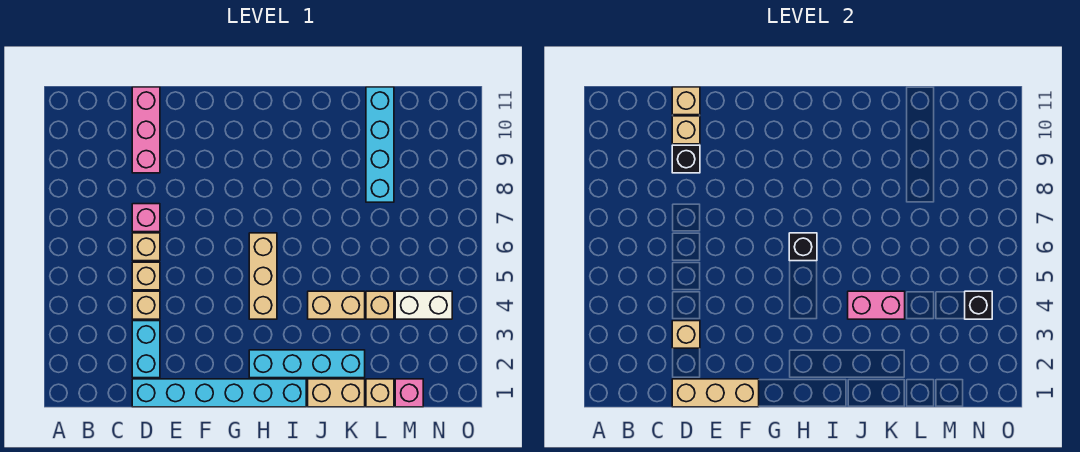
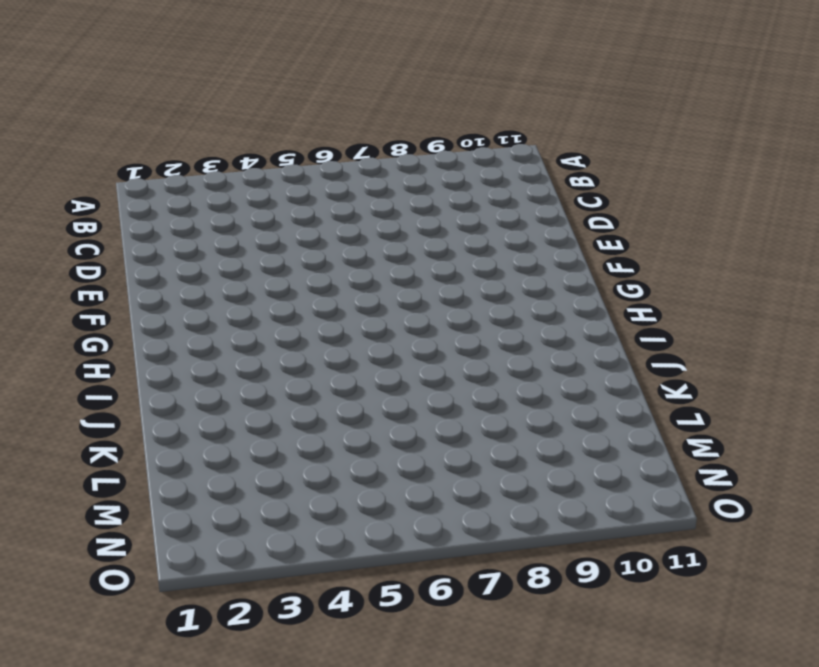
none -> cyan brick D1:I1 level 1
none -> cyan brick D2:D3 level 1
none -> tan brick D4 level 1

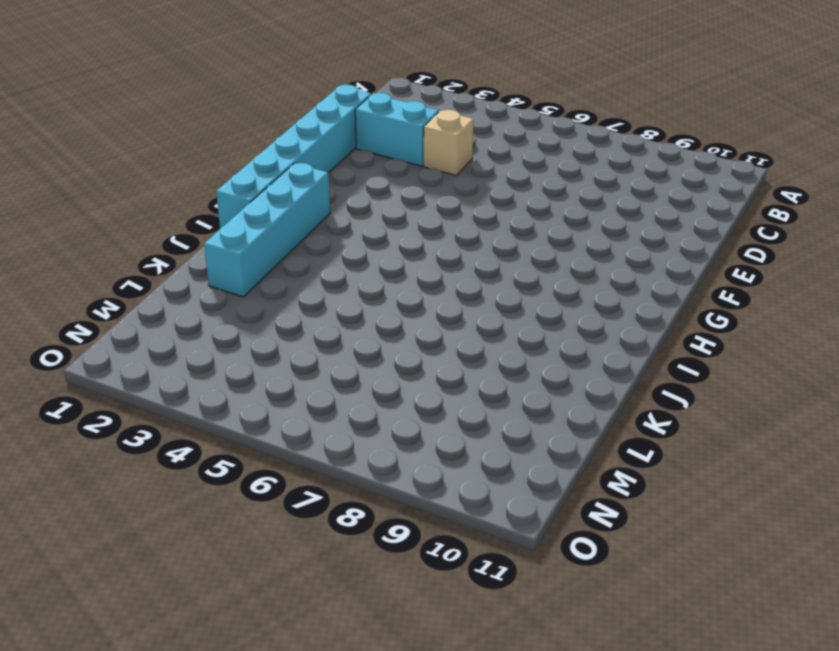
none -> tan brick D5 level 1
none -> tan brick D6 level 1
none -> pink brick D7 level 1

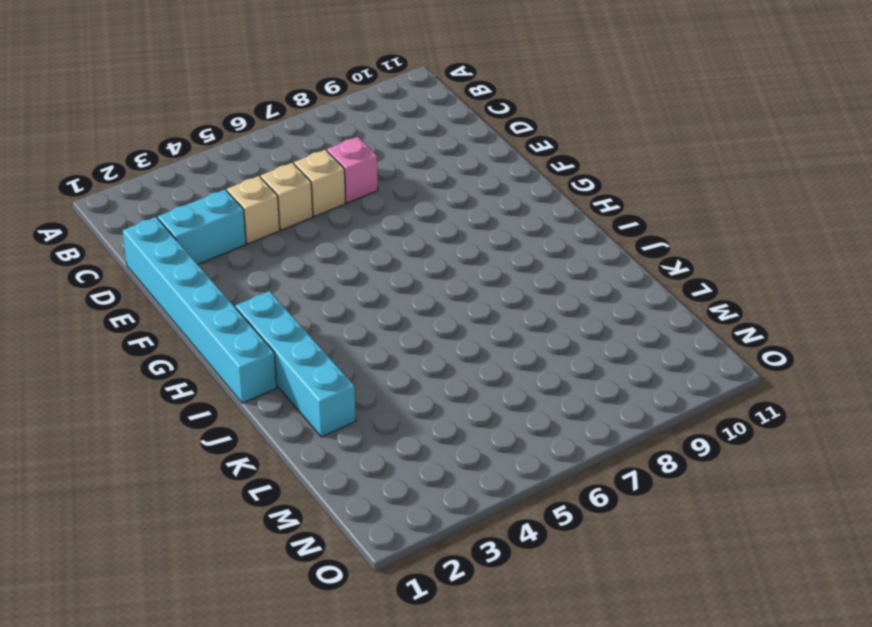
none -> pink brick D9:D11 level 1
none -> tan brick H4:H6 level 1
none -> tan brick J1:K1 level 1

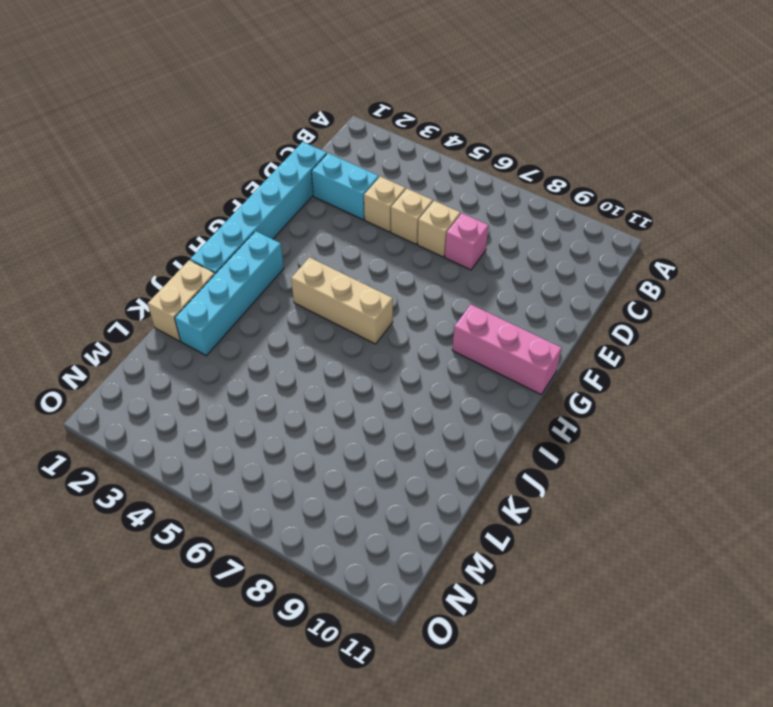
pink brick G9:G11 level 1 -> pink brick D9:D11 level 1
none -> tan brick J4:K4 level 1
none -> tan brick L1 level 1
none -> tan brick L4 level 1

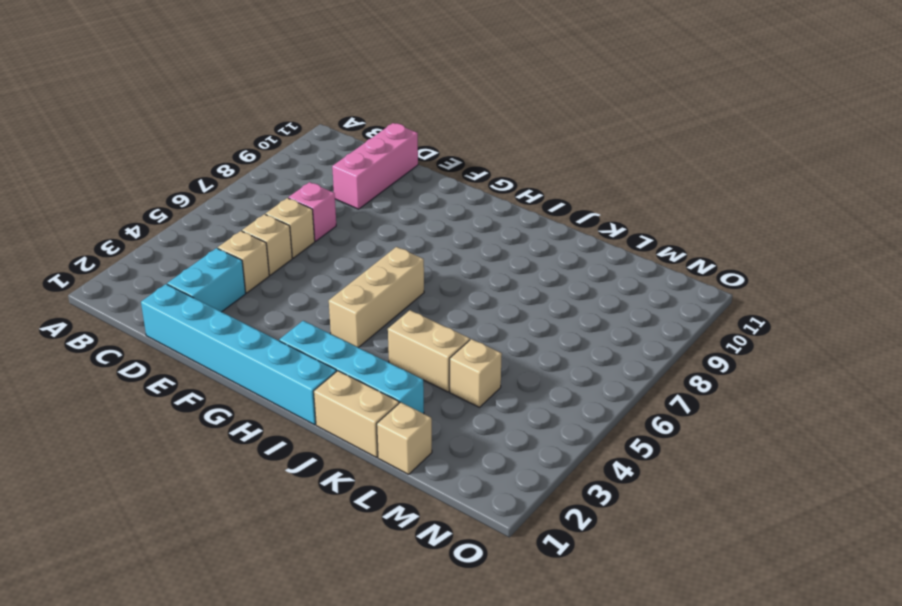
none -> cyan brick L8:L11 level 1
none -> pink brick M1 level 1
none -> white brick M4:N4 level 1

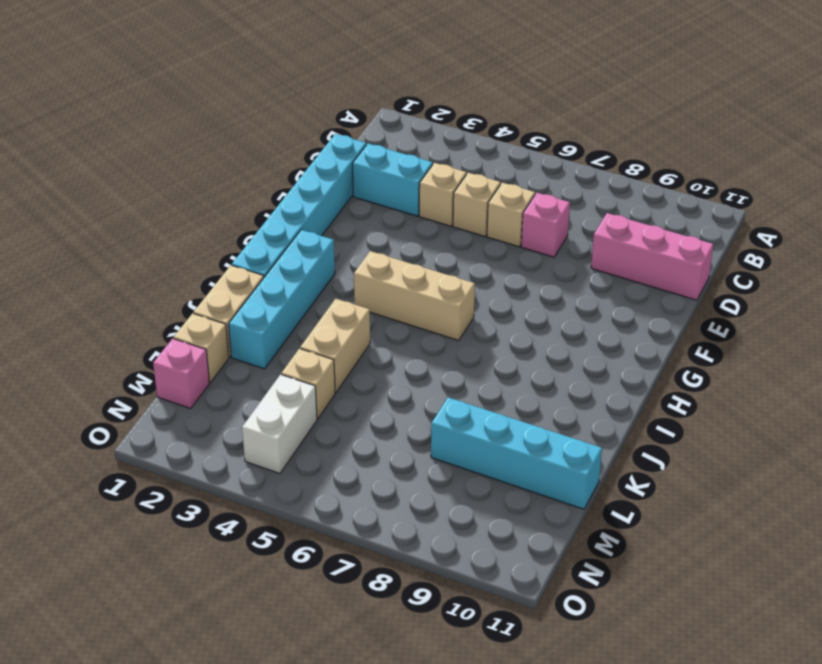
none -> tan brick D1:F1 level 2
none -> tan brick D3 level 2
none -> black brick D9 level 2

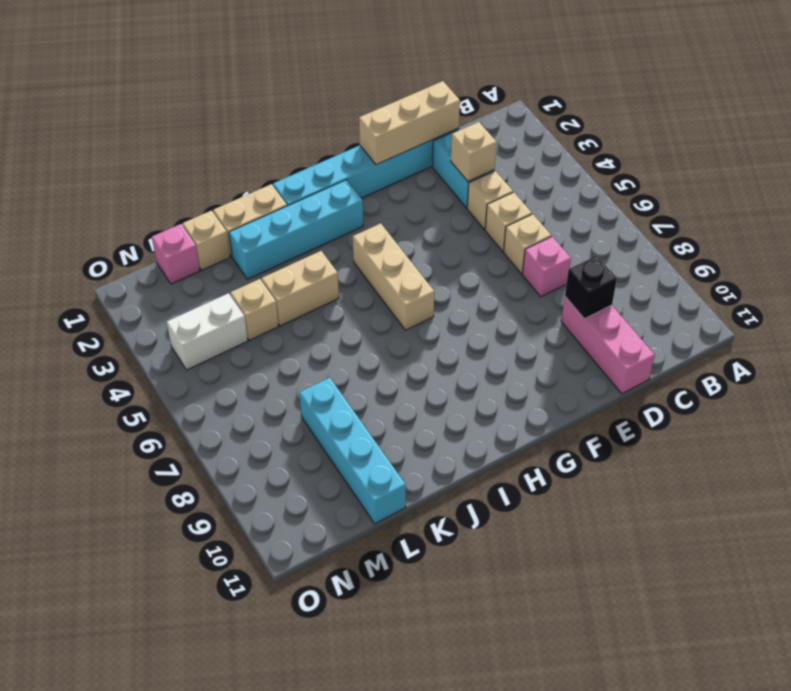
none -> tan brick D10 level 2
none -> tan brick D11 level 2
none -> black brick H6 level 2

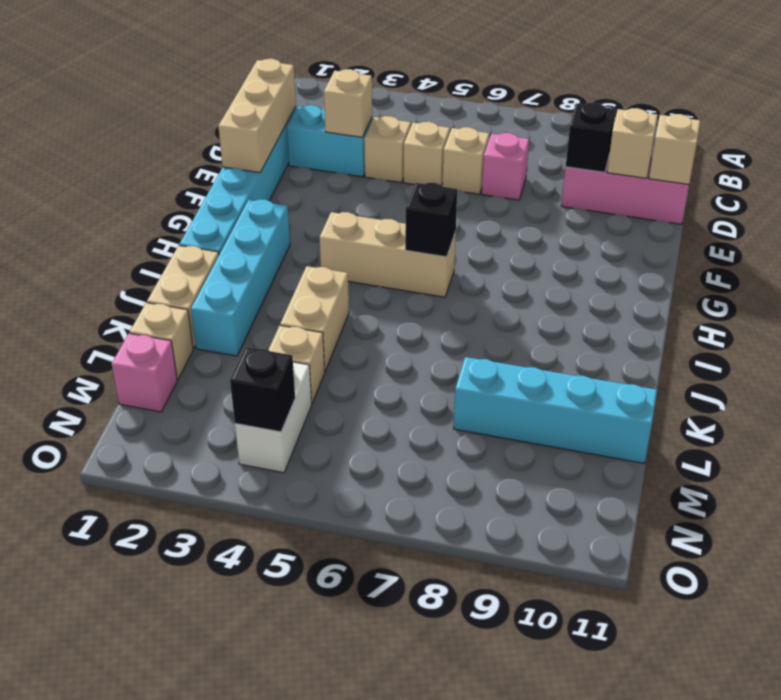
none -> pink brick J4:K4 level 2

